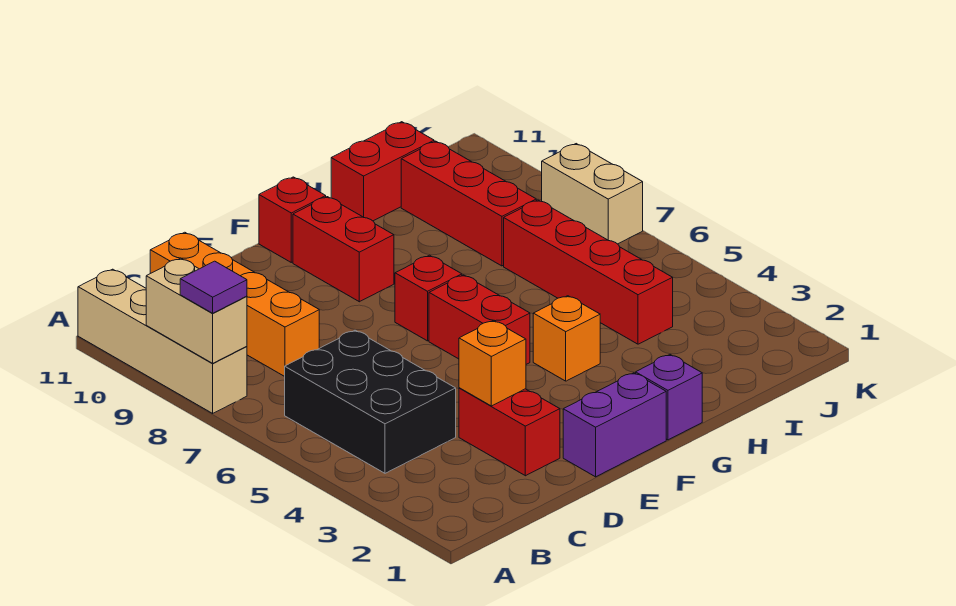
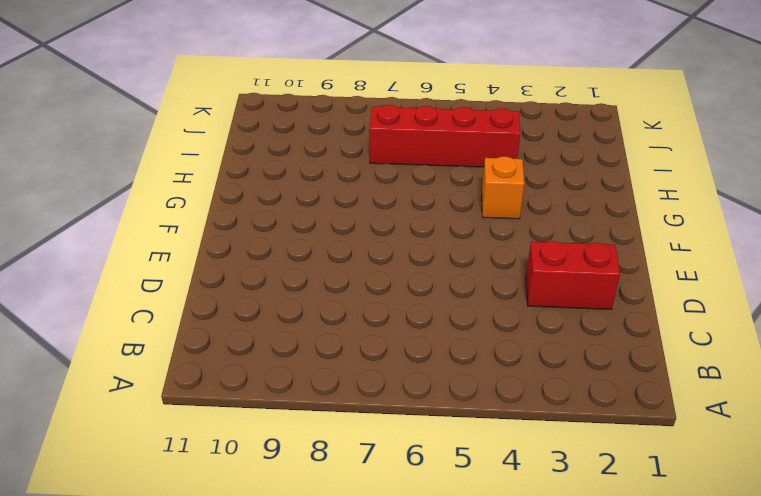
none -> tan brick A8:A11 level 1
none -> black brick B4:C6 level 1
none -> orange brick C8:C11 level 1

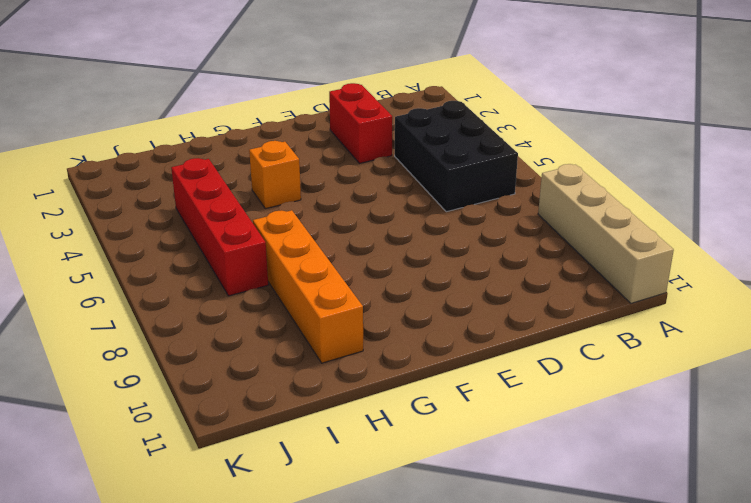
orange brick H7:H10 level 1 -> orange brick C8:C11 level 1
none -> purple brick E1:F1 level 1
none -> red brick F5:F6 level 1
none -> red brick F7 level 1

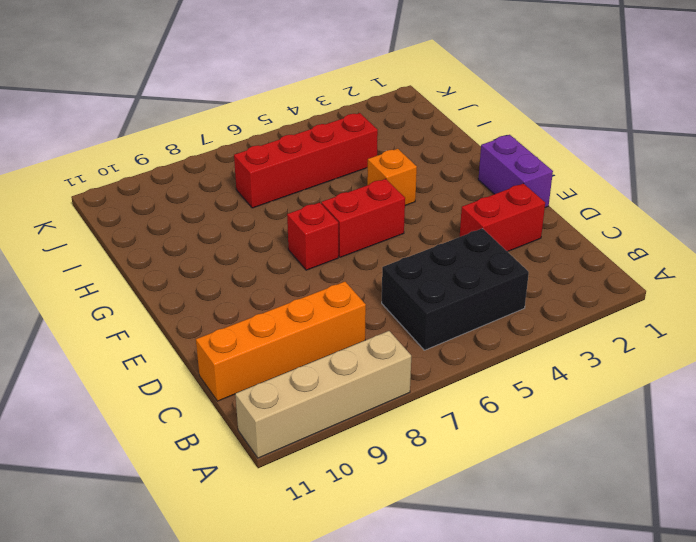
none -> red brick F9:F10 level 1
none -> red brick F11 level 1
none -> purple brick G1 level 1

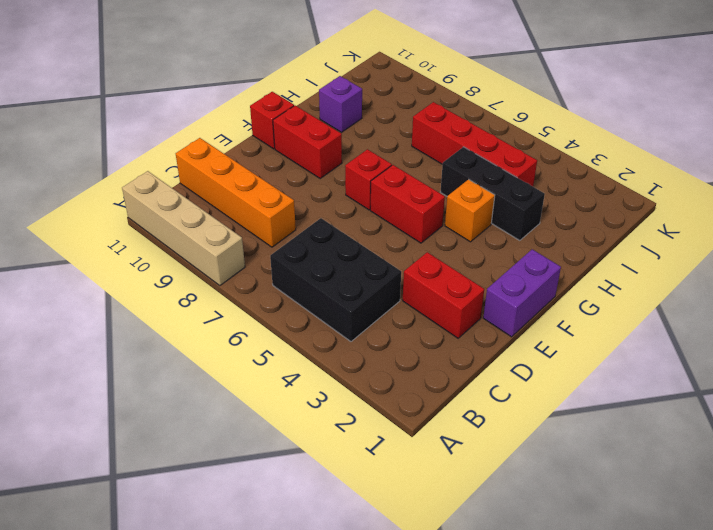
black brick H3:H5 level 1 -> none
purple brick H10 level 1 -> purple brick G1 level 1
none -> red brick H11:I11 level 1
none -> red brick I8:I10 level 1
none -> tan brick K7:K8 level 1

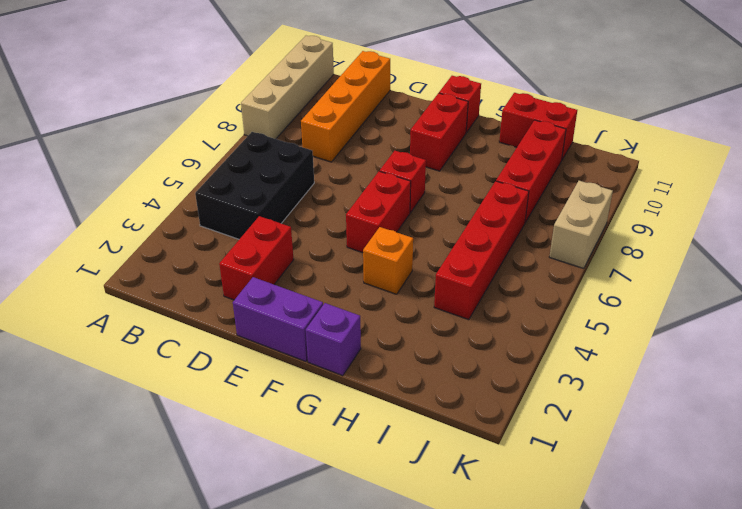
none -> tan brick A8:A9 level 2
none -> orange brick D3 level 2
none -> purple tile A8 level 3

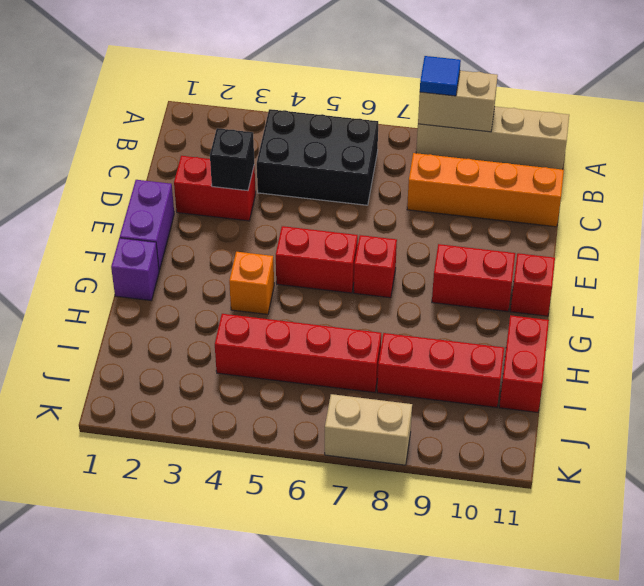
blue tile A8 level 3 -> purple tile A8 level 3
black brick D3 level 2 -> orange brick D3 level 2

